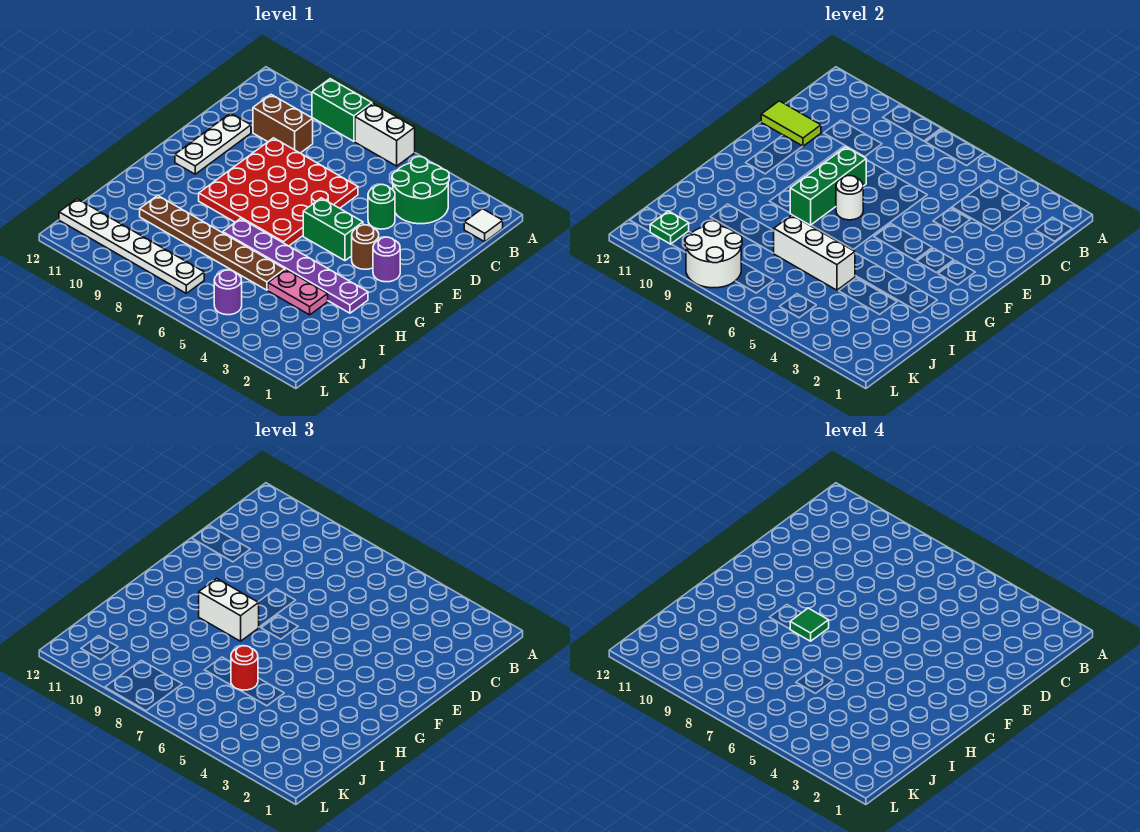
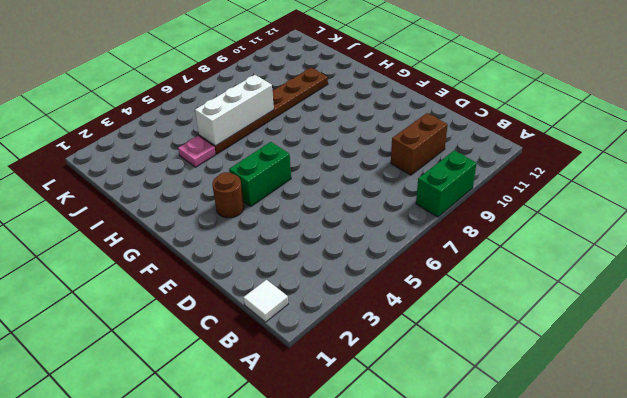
pink plate I4 level 1 -> pink plate I3:I4 level 1
none -> white brick A6:A7 level 1
none -> green round brick B3:C4 level 1
none -> green round brick D4 level 1

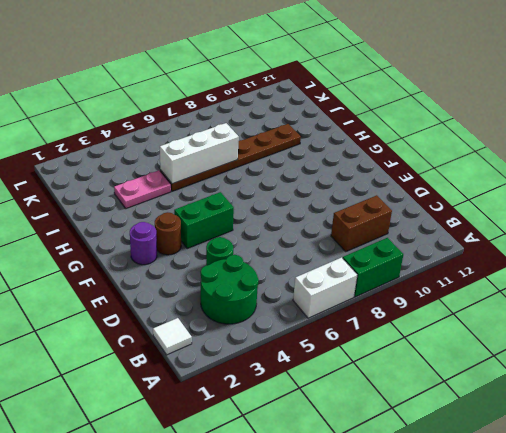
none -> red plate D6:G9 level 1
none -> white plate D11:F11 level 1
none -> purple plate H2:H7 level 1

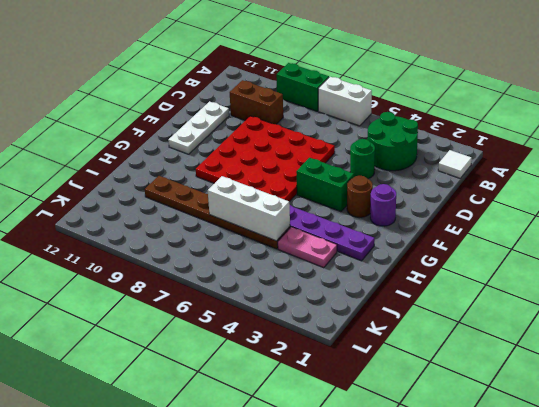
none -> purple round brick K5 level 1
none -> white plate K7:K12 level 1
none -> lime tile D11:D12 level 2

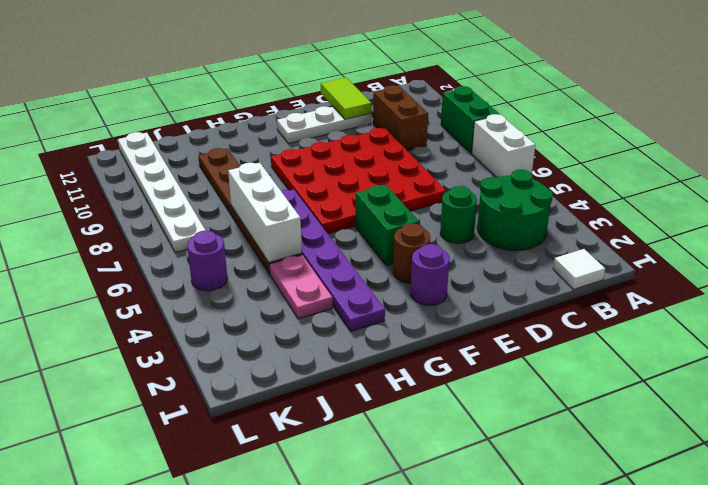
none -> green brick E8:G8 level 2
none -> white round brick F7 level 2
none -> white round brick K8:L9 level 2

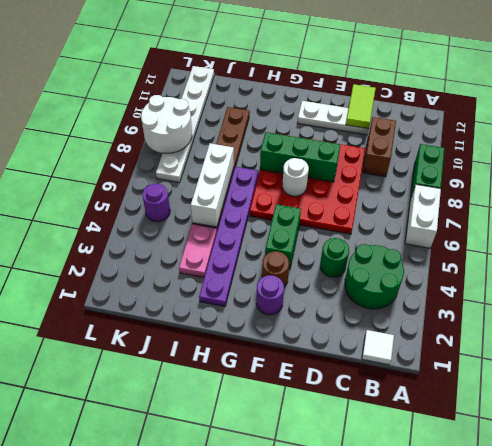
none -> green plate K11 level 2
none -> white brick G8:G9 level 3
none -> red round brick I6 level 3

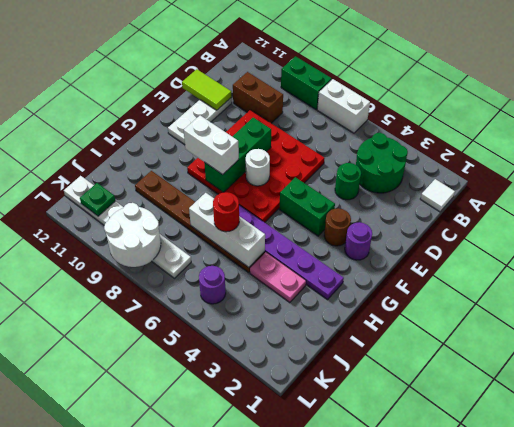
none -> green tile G8 level 4

